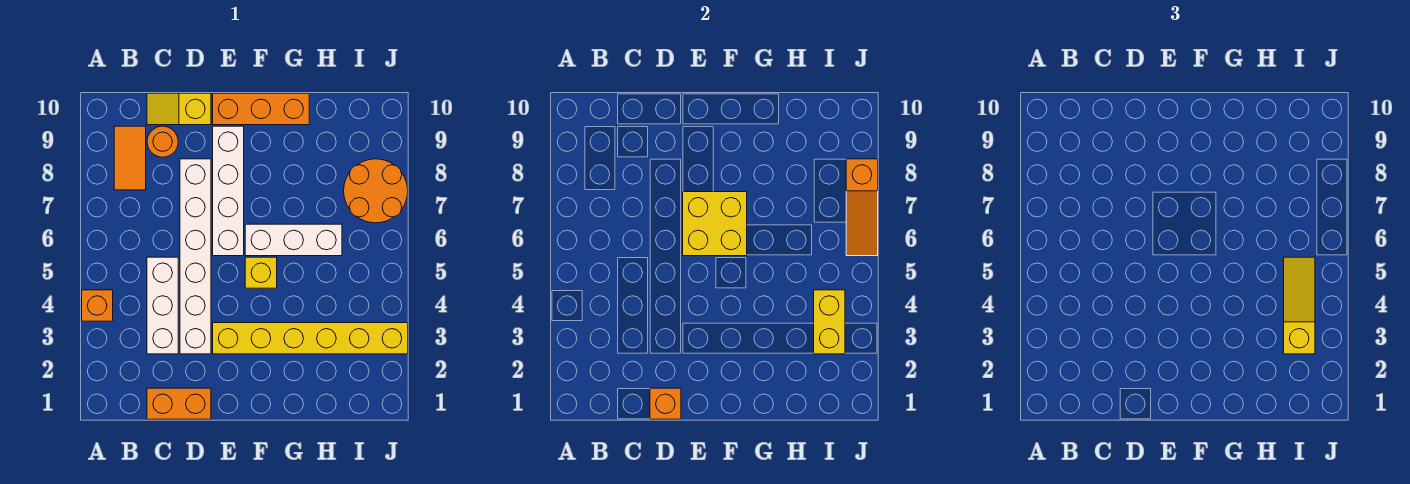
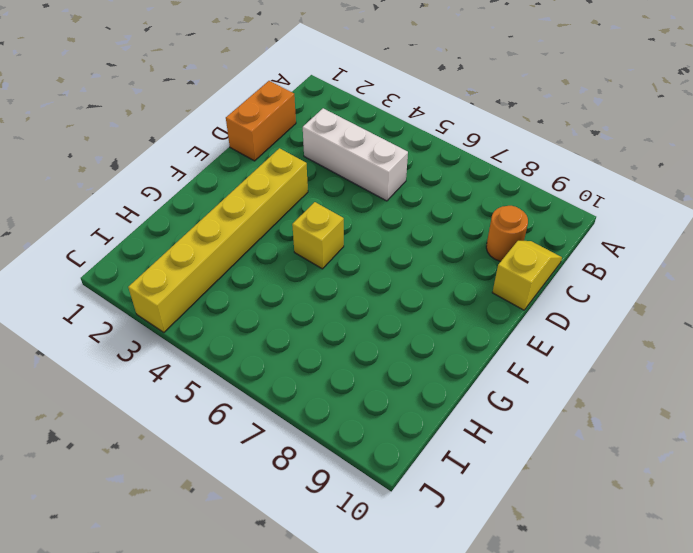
none -> orange brick A4 level 1
none -> orange tile B8:B9 level 1
none -> white brick D3:D8 level 1

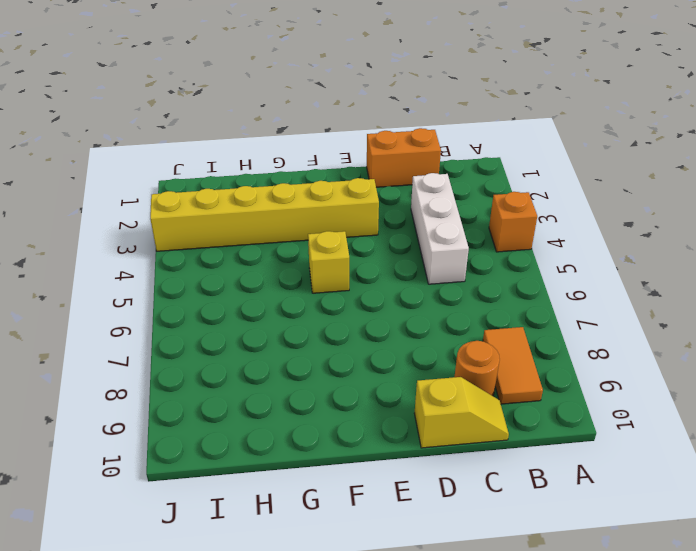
none -> white brick D3:D8 level 1
none -> white brick E6:E9 level 1
none -> orange brick E10:G10 level 1

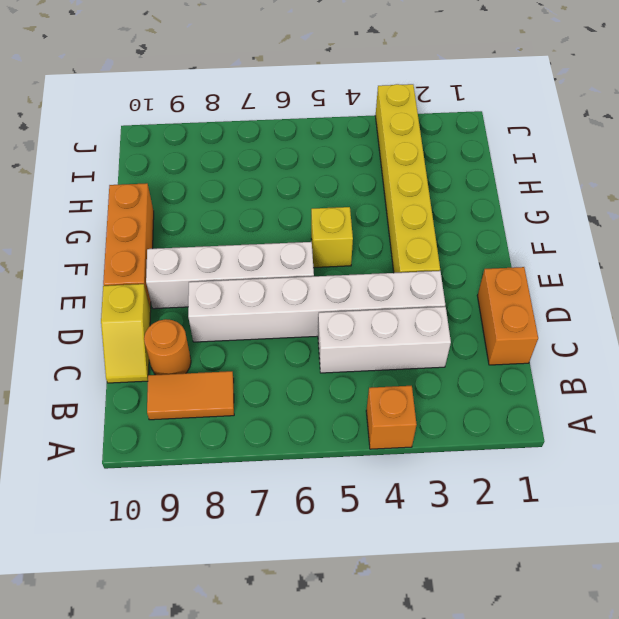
none -> white brick F6:H6 level 1
none -> orange round brick I7:J8 level 1
none -> orange brick D1 level 2

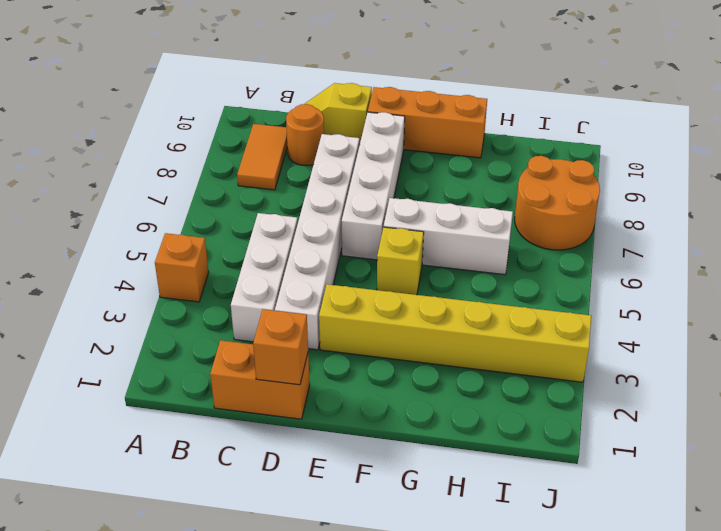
none -> yellow brick E6:F7 level 2
none -> yellow brick I3:I4 level 2
none -> orange slope J6:J8 level 2 top 8

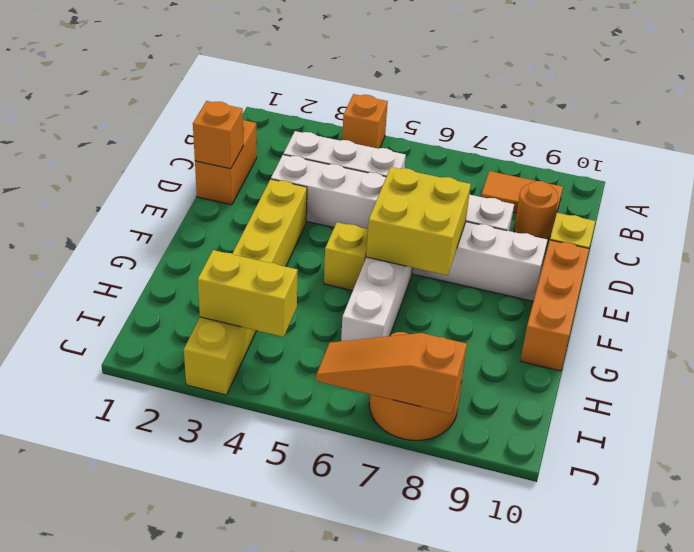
none -> yellow slope I3:I5 level 3 top 3

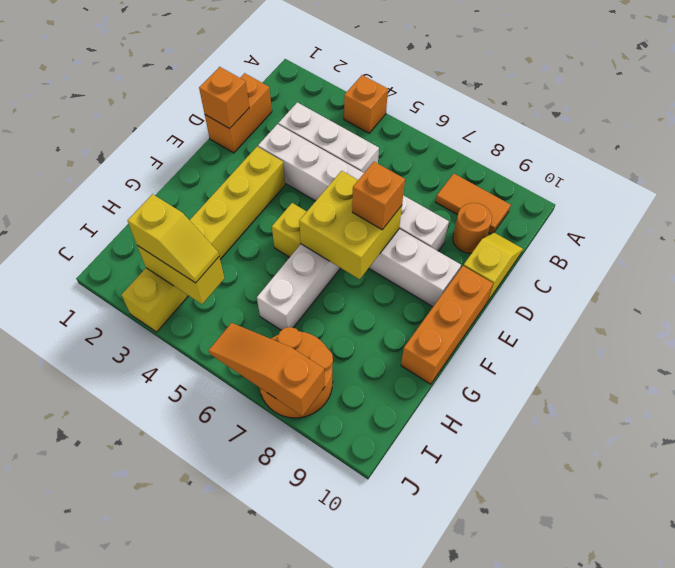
orange brick E7 level 3 -> none
yellow slope I3:I4 level 3 top 3 -> yellow slope I3:I5 level 3 top 3

